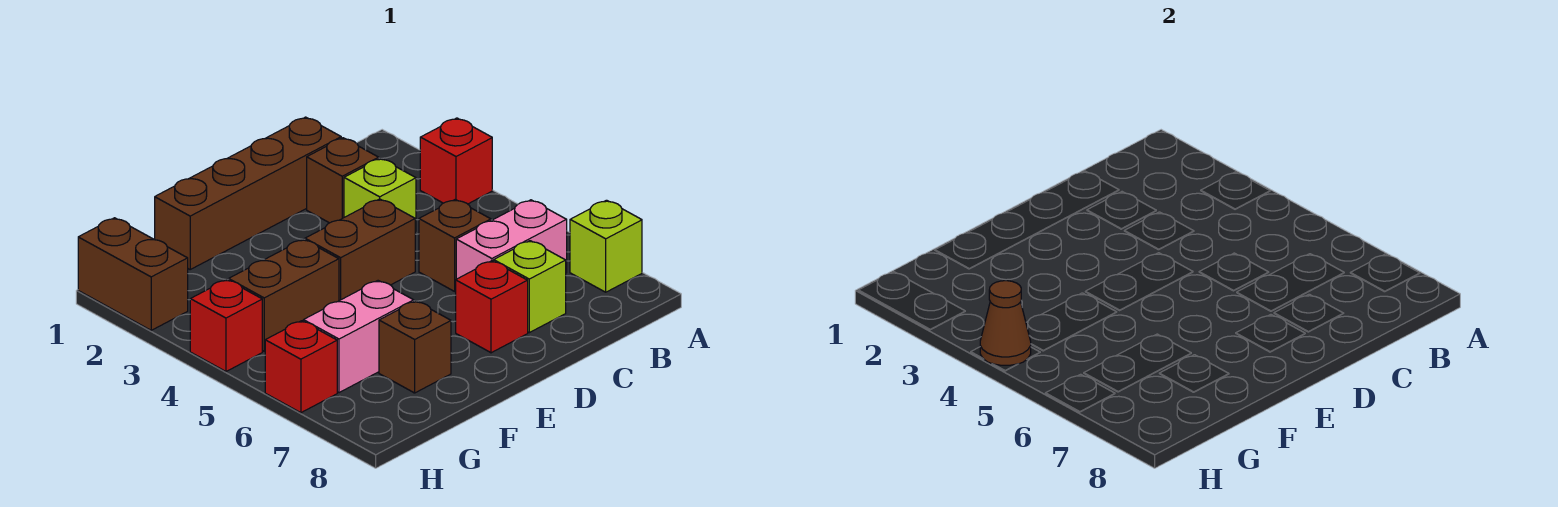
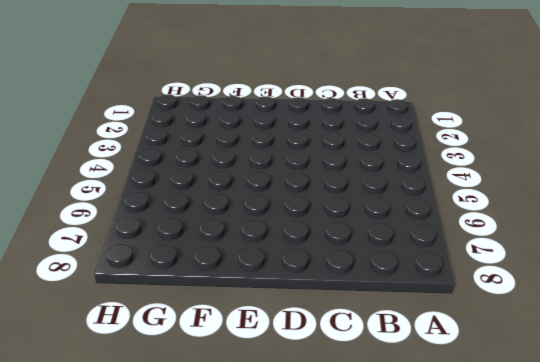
none -> red brick A3 level 1
none -> lime brick A7 level 1
none -> pink brick B6:C6 level 1

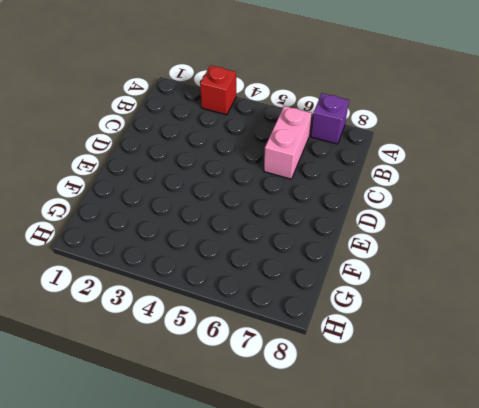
purple brick A7 level 1 -> lime brick A7 level 1
none -> brown brick C1:F1 level 1
none -> brown brick C2 level 1
none -> lime brick C3 level 1

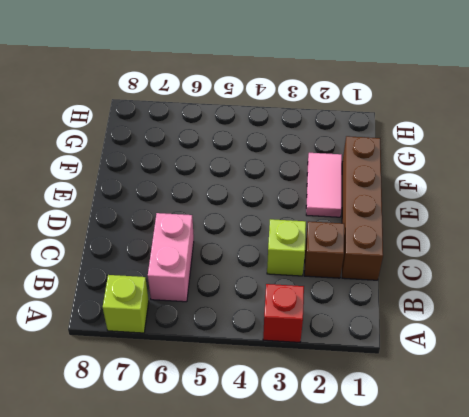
pink tile E2:F2 level 1 -> none
none -> brown brick C5 level 1
none -> lime brick C7 level 1
none -> brown brick D4:E4 level 1

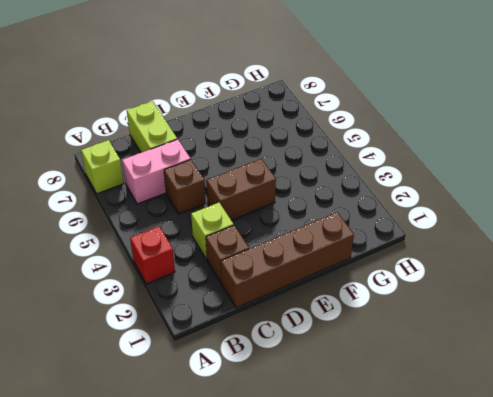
lime brick C7:C8 level 1 -> lime brick C7 level 1
none -> red brick D7 level 1
none -> brown brick F4:G4 level 1
none -> pink brick F6:G6 level 1

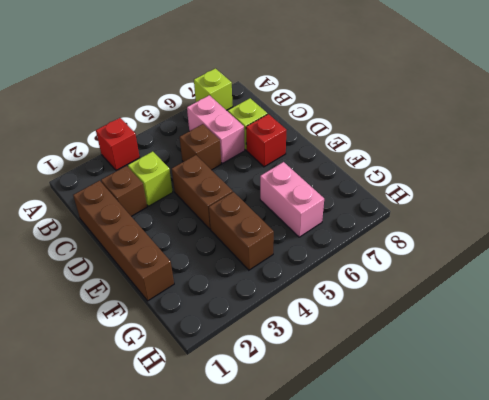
none -> brown brick F7 level 1
none -> brown brick H1:H2 level 1
none -> red brick H4 level 1

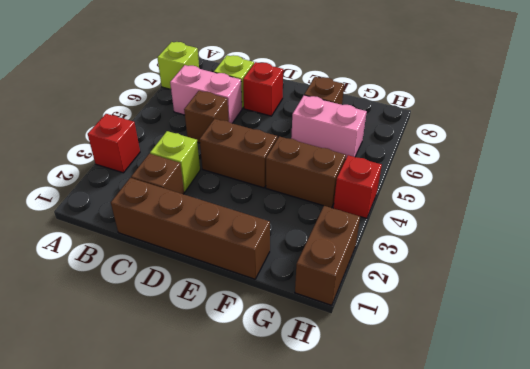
none -> red brick H6 level 1
none -> brown cone H4 level 2

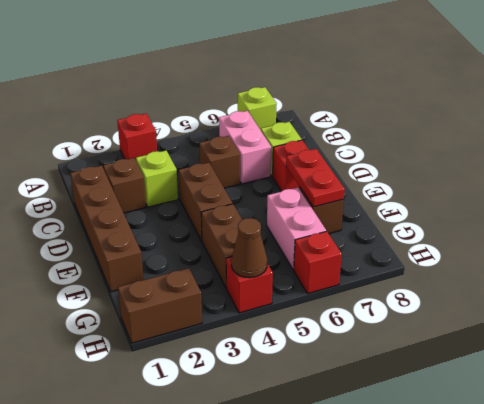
red plate E7:F7 level 2 -> none

